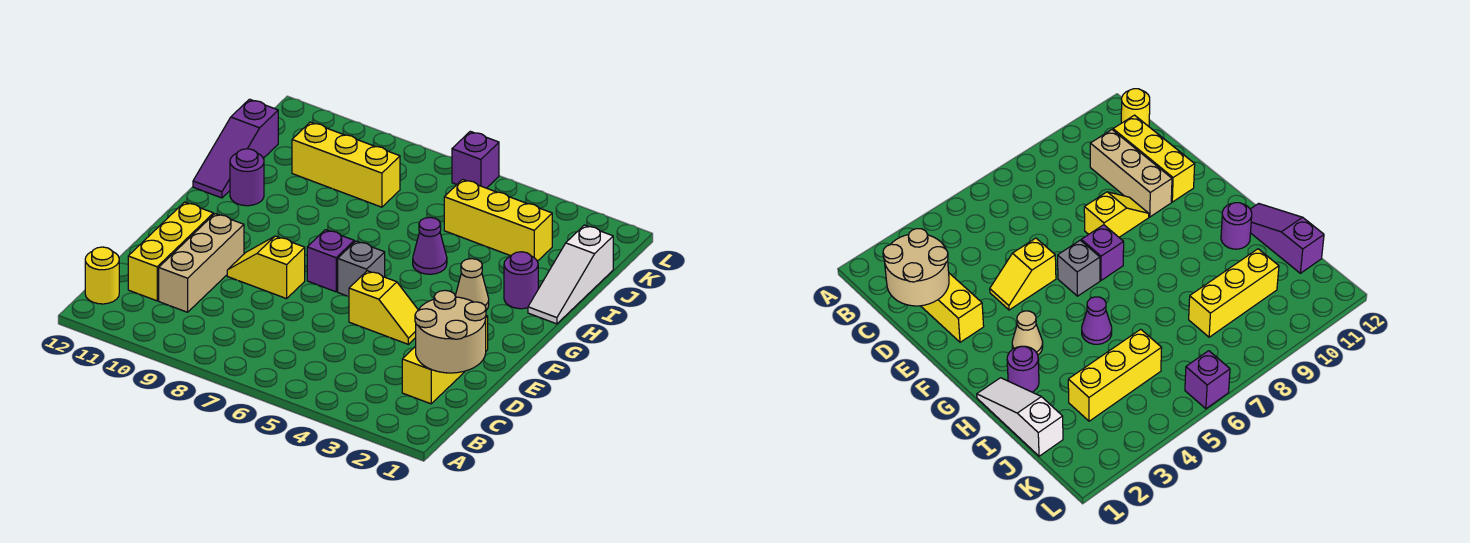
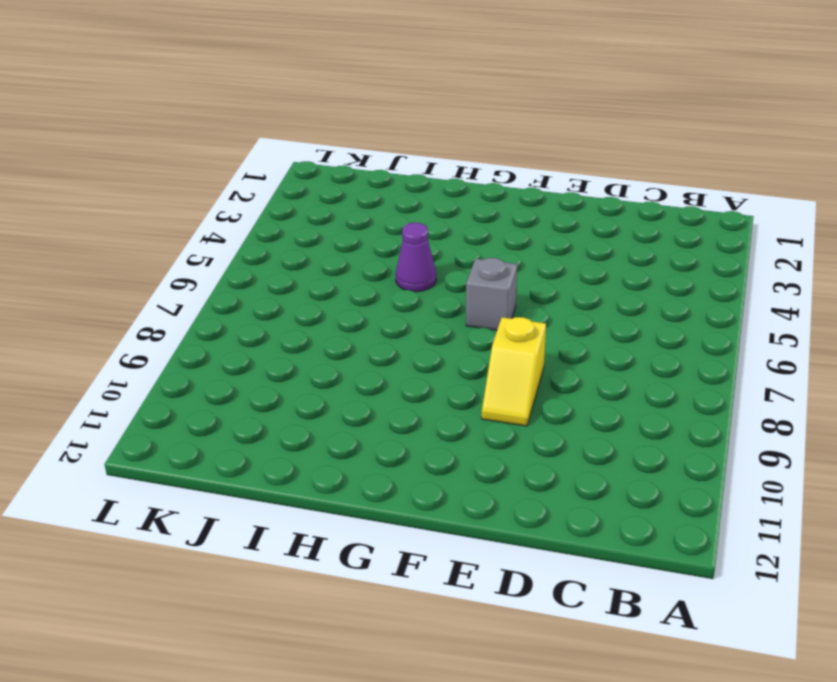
none -> yellow round brick B12 level 1
none -> yellow brick C2:E2 level 1
none -> tan brick C10:E10 level 1

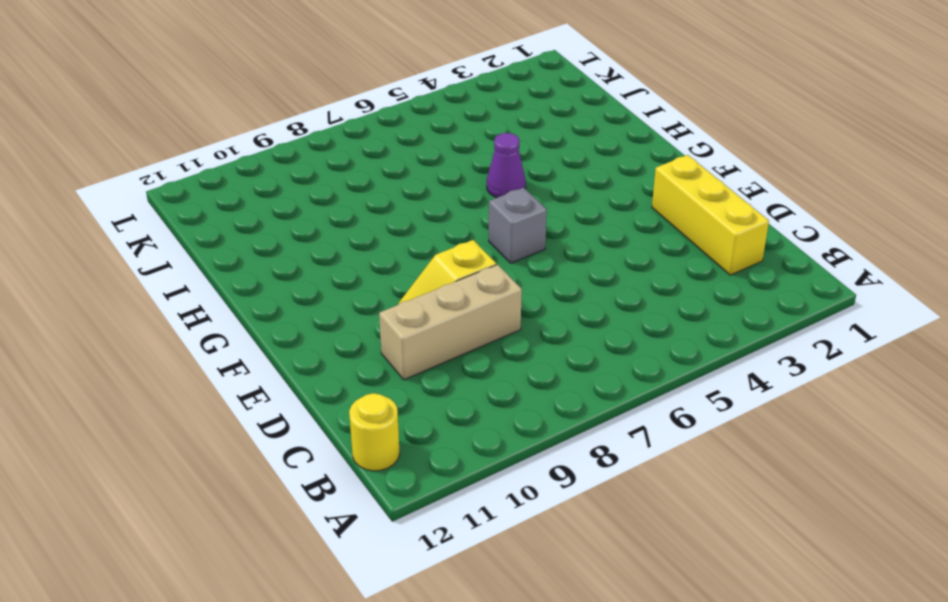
tan brick D8:D10 level 1 -> tan brick C10:E10 level 1
none -> yellow brick C11:E11 level 1
none -> yellow slope E4:E5 level 1 top 5
none -> purple brick F7 level 1

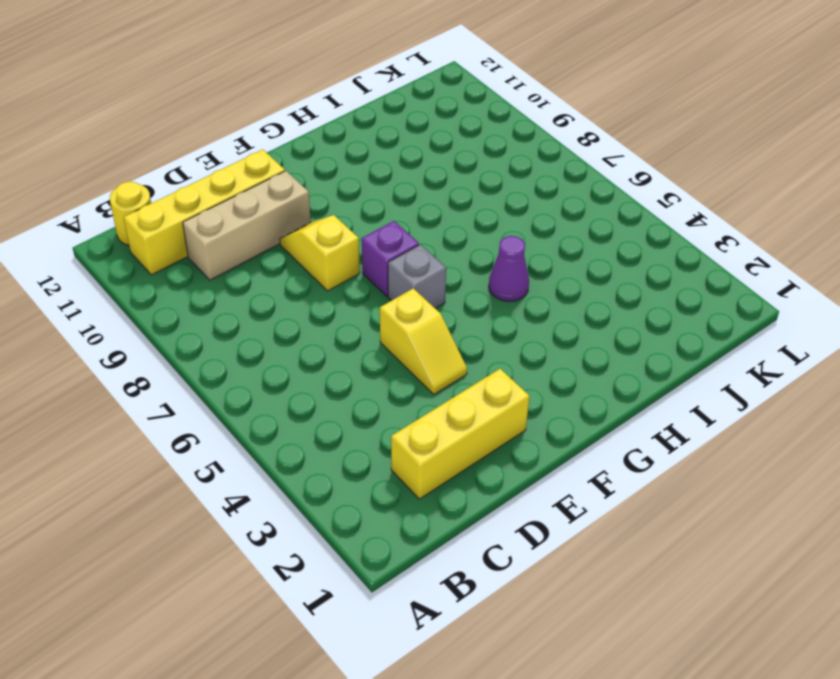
yellow brick B11:E11 level 1 -> yellow brick C11:E11 level 1
none -> tan cone G3 level 1
none -> white slope H1:J1 level 1 top J
none -> purple round brick H2 level 1

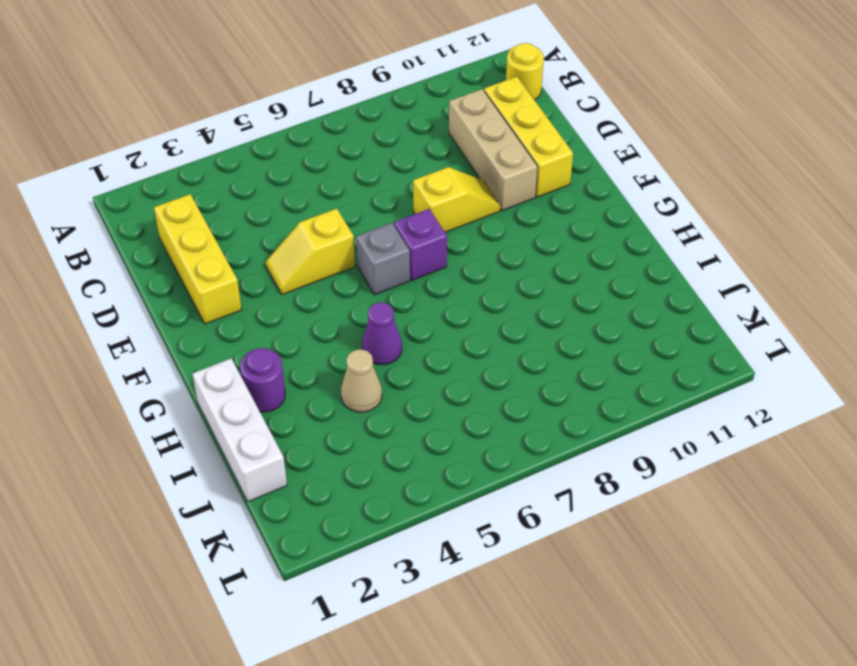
white brick H1:J1 level 1 -> white slope H1:J1 level 1 top J
tan cone I4 level 1 -> tan cone G3 level 1
none -> purple round brick H11 level 1
none -> purple slope H12:J12 level 1 top J
none -> yellow brick J3:J5 level 1

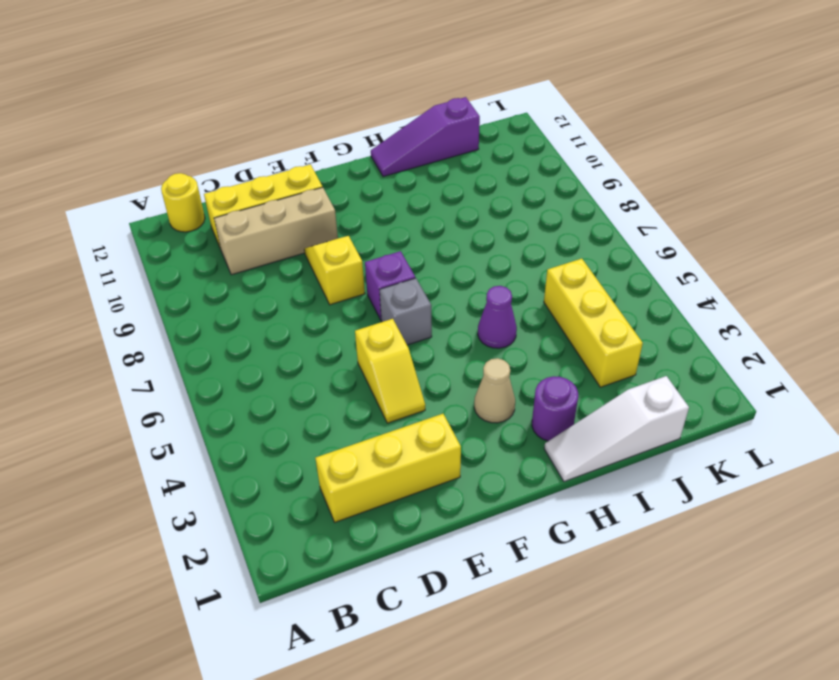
none -> purple round brick H11 level 1
none -> yellow brick J8:J10 level 1
none -> purple brick L6 level 1

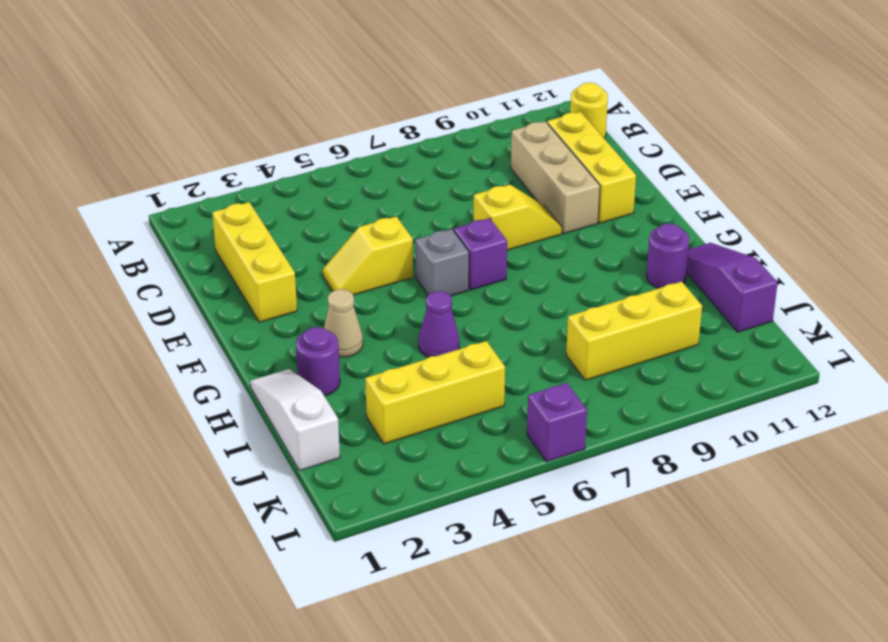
none -> tan round brick C1:D2 level 2

